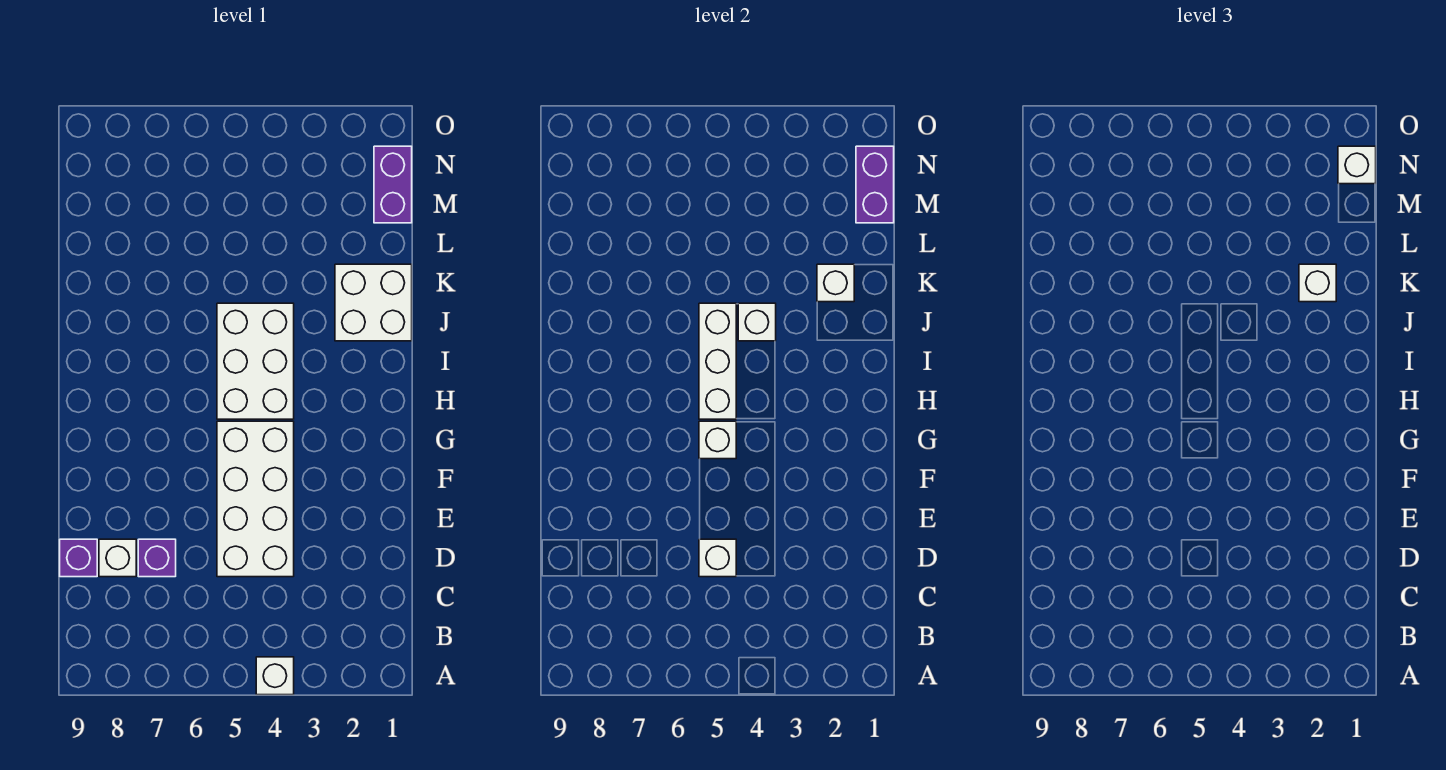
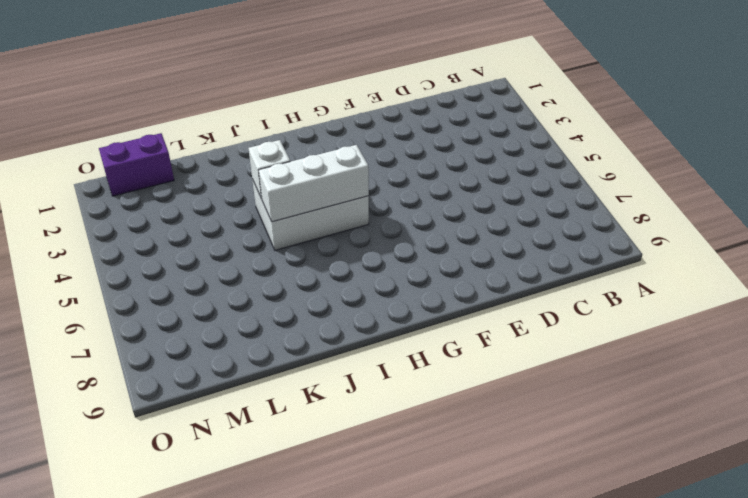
none -> white brick A4 level 1
none -> white brick D4:G5 level 1
none -> purple brick D7 level 1

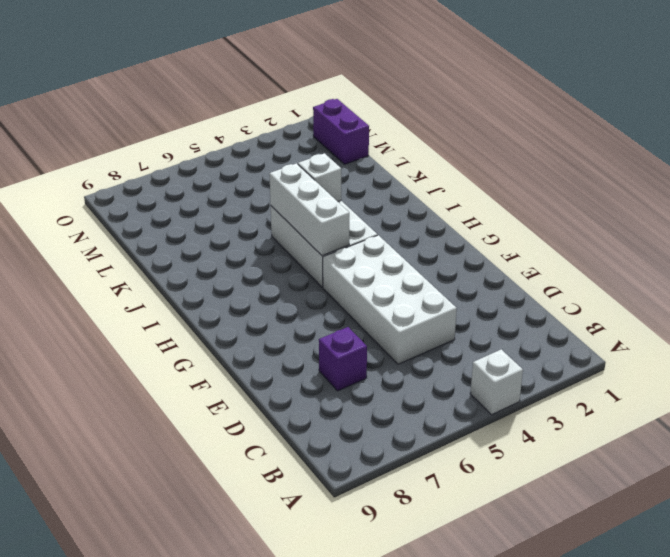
none -> white brick D8 level 1
none -> purple brick D9 level 1
none -> white brick J1:K2 level 1

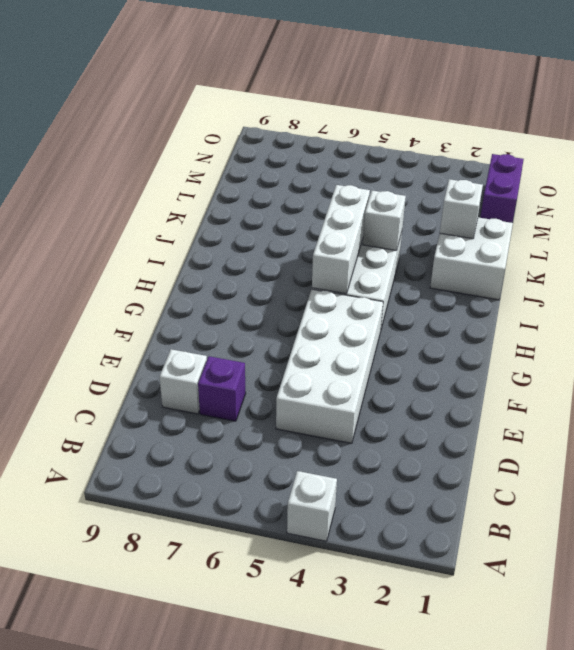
none -> purple brick D9 level 1
none -> white brick D5 level 2
none -> white brick G5 level 2

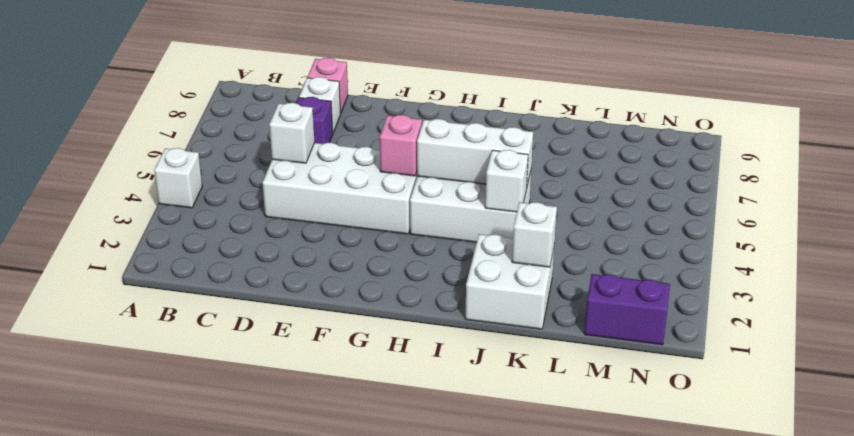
pink brick D9 level 1 -> purple brick D9 level 1
pink brick G5 level 2 -> white brick G5 level 2
none -> purple brick M1:N1 level 2
none -> white brick K2 level 3
none -> white brick N1 level 3

